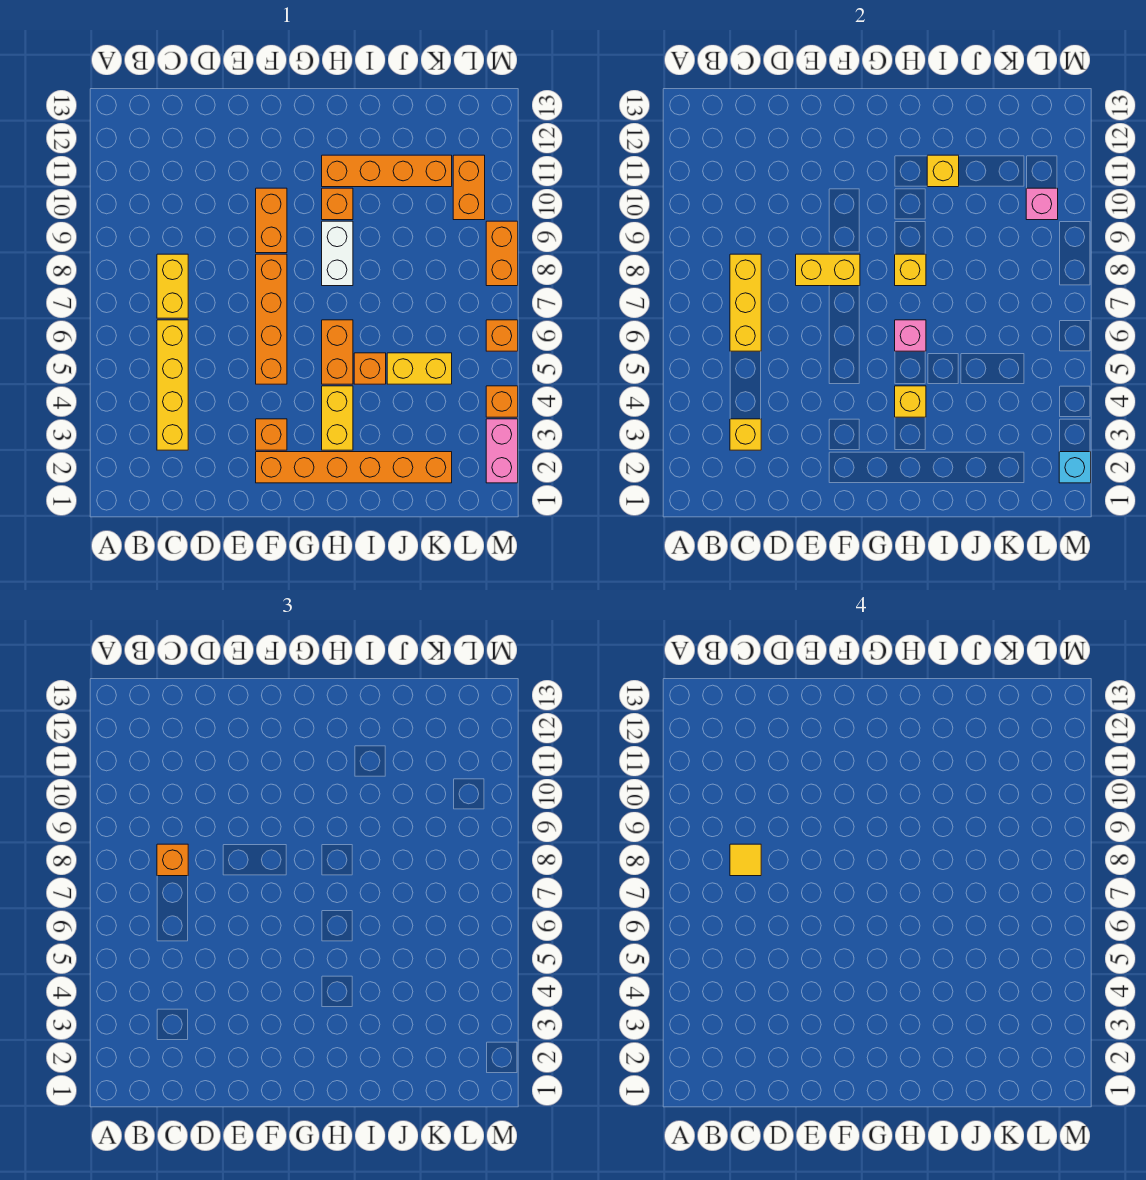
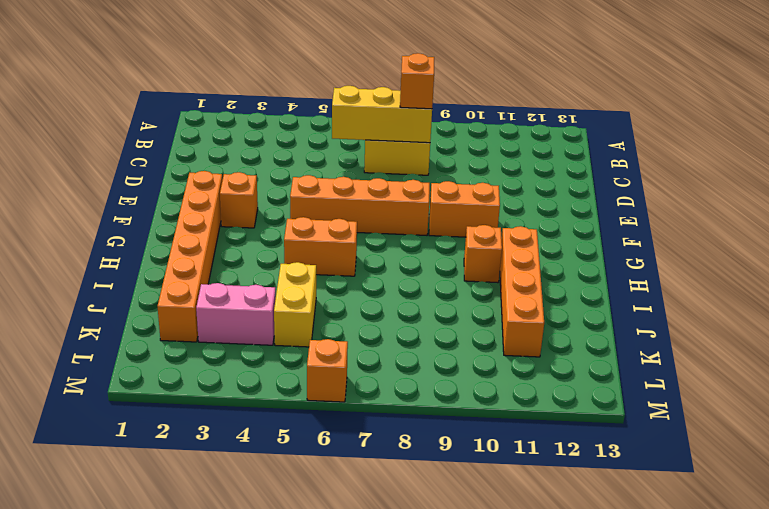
pink brick K3:K4 level 1 -> pink brick M2:M3 level 1
none -> yellow brick C3:C6 level 1
none -> yellow brick H3:H4 level 1
none -> white brick H8:H9 level 1

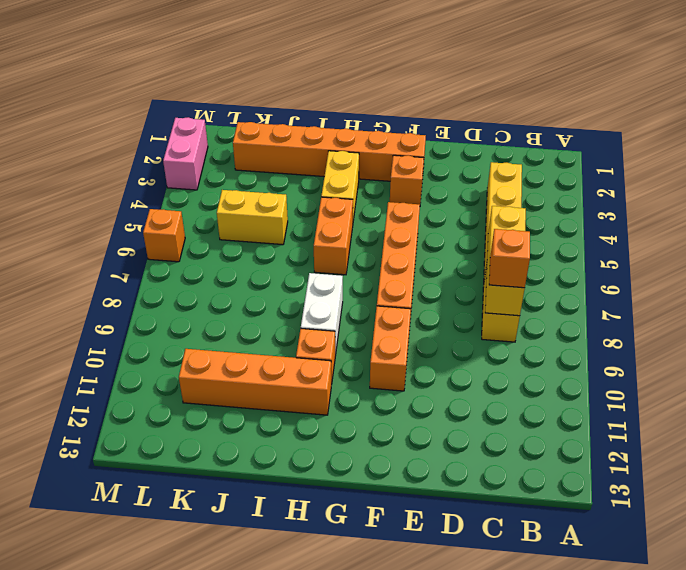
none -> orange brick I5 level 1
none -> orange brick L10:L11 level 1
none -> orange brick M4 level 1

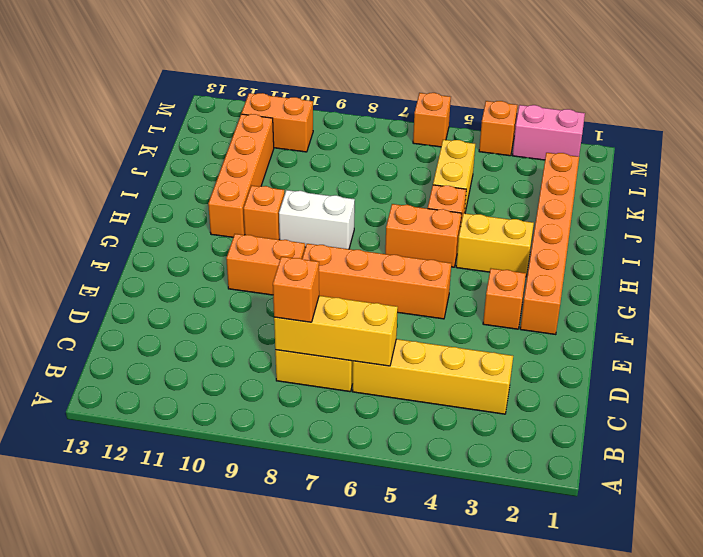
none -> orange brick M8:M9 level 1
none -> yellow brick C3 level 2
none -> yellow brick E8:F8 level 2

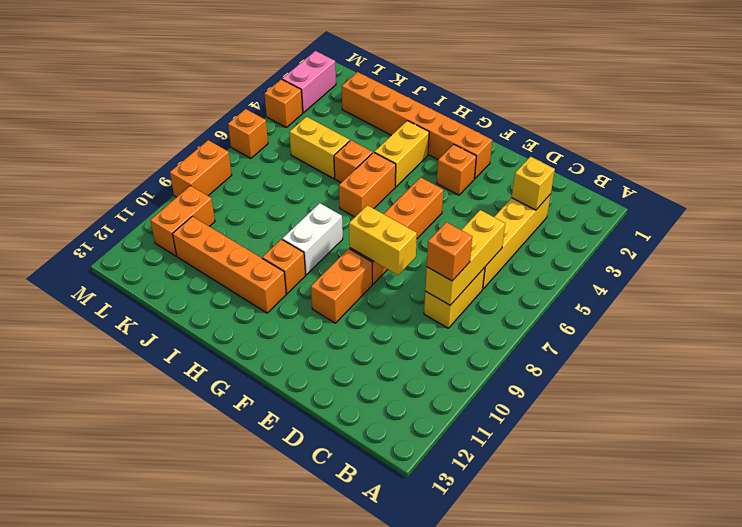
none -> yellow brick H4 level 2
none -> pink brick H6 level 2
none -> yellow brick H8 level 2

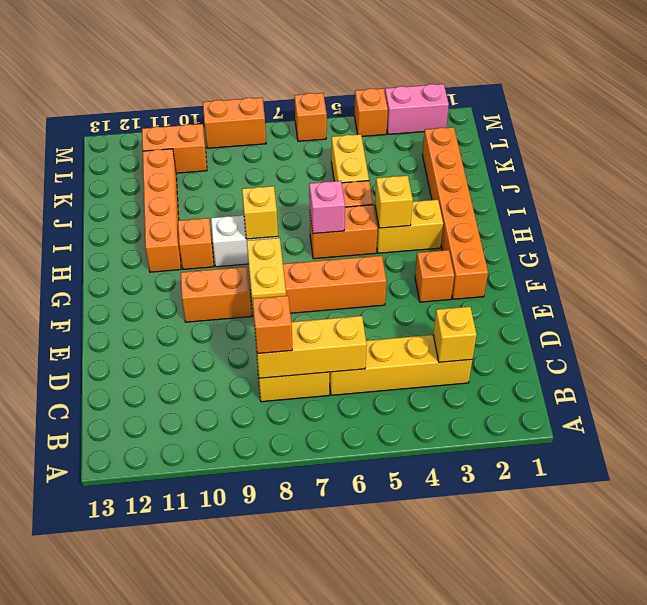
none -> yellow brick I11 level 2
none -> pink brick L10 level 2
none -> cyan brick M2 level 2

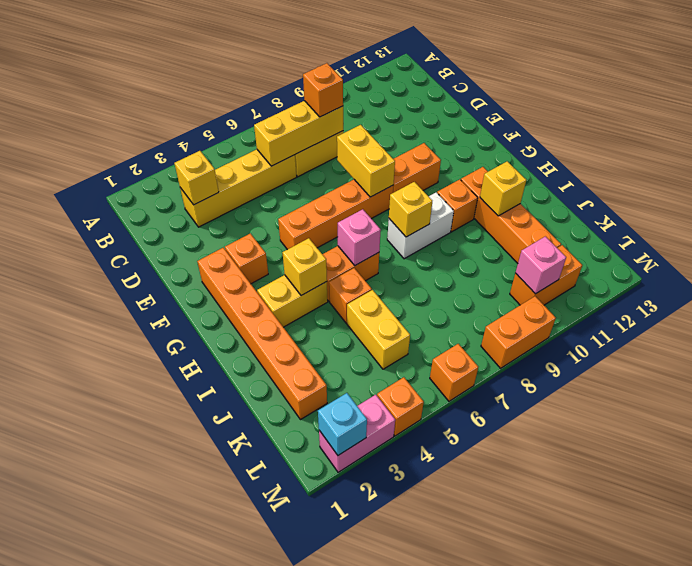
none -> yellow tile C8 level 4

